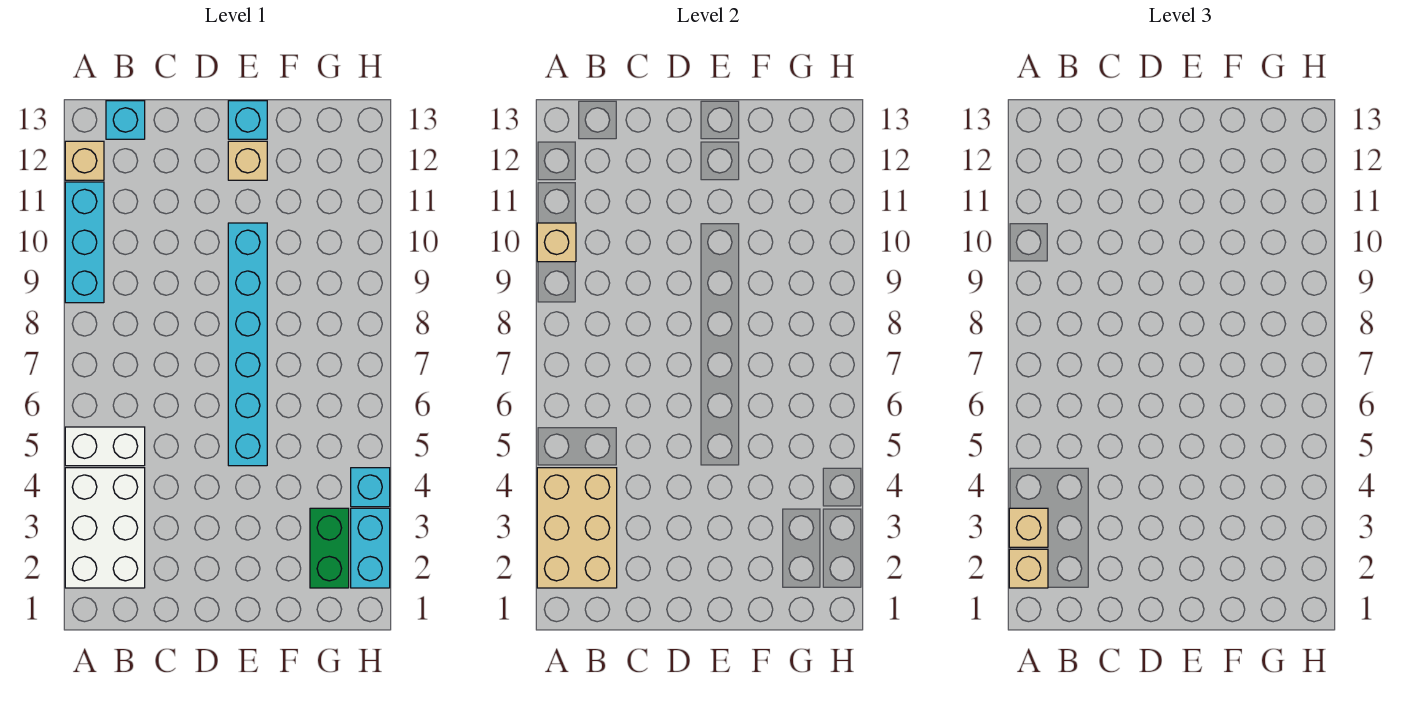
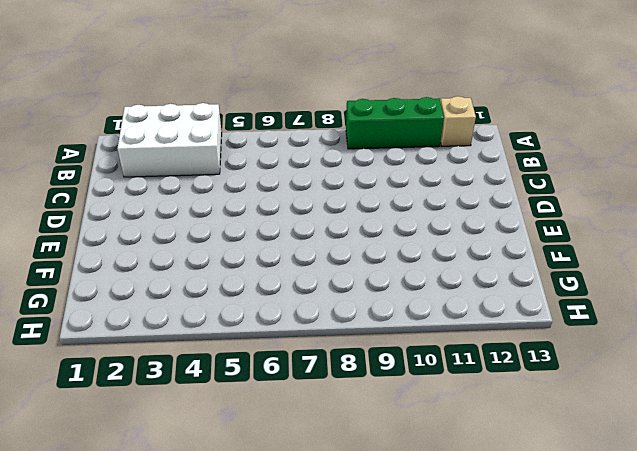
green brick A9:A11 level 1 -> cyan brick A9:A11 level 1
none -> white brick A5:B5 level 1
none -> cyan brick B13 level 1
none -> cyan brick E5:E10 level 1

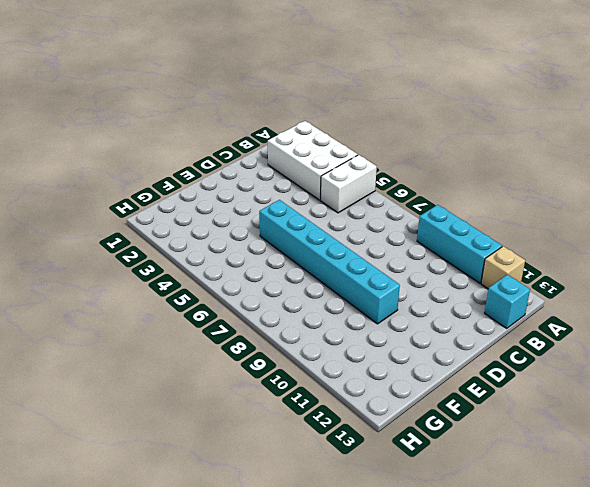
none -> tan brick E12 level 1
none -> cyan brick E13 level 1
none -> green brick G2:G3 level 1

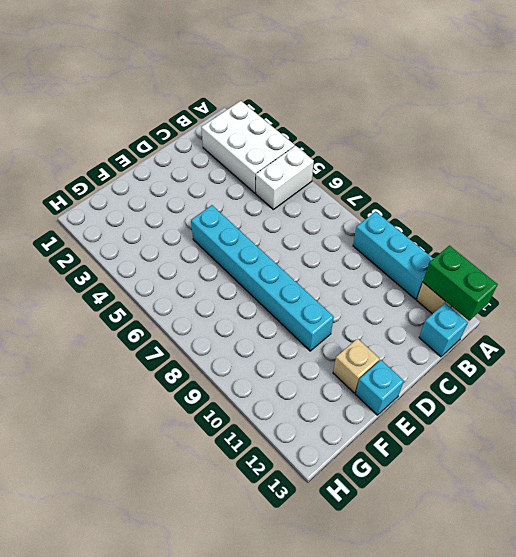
green brick A12:A13 level 2 -> green brick G2:G3 level 1
none -> cyan brick H2:H3 level 1
none -> cyan brick H4 level 1
none -> tan brick A2:B4 level 2

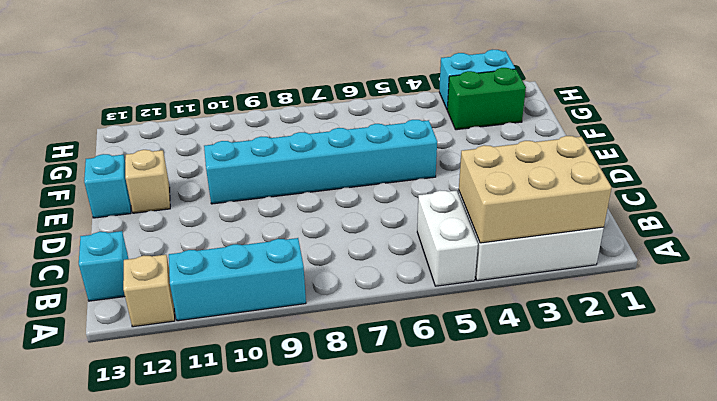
none -> cyan brick H4 level 1
none -> tan brick A10 level 2
none -> tan brick A2 level 3

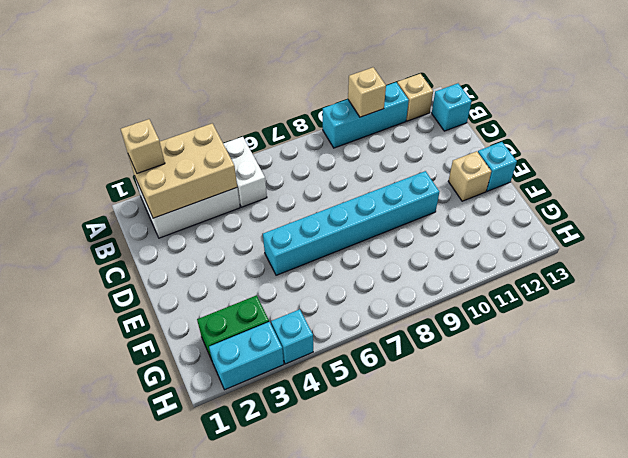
none -> tan brick A3 level 3

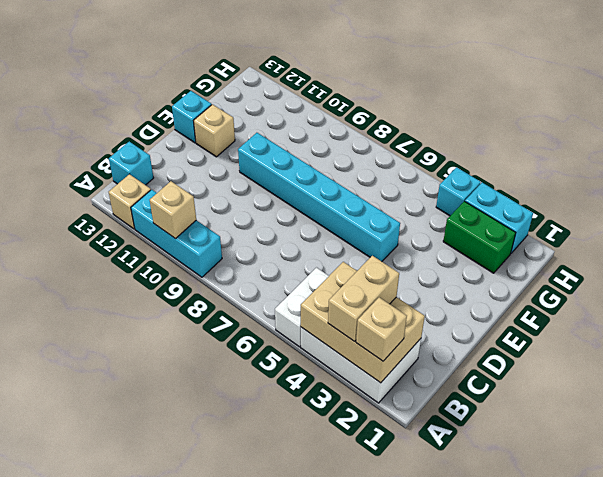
tan brick A3:B3 level 3 -> tan brick A3 level 3

